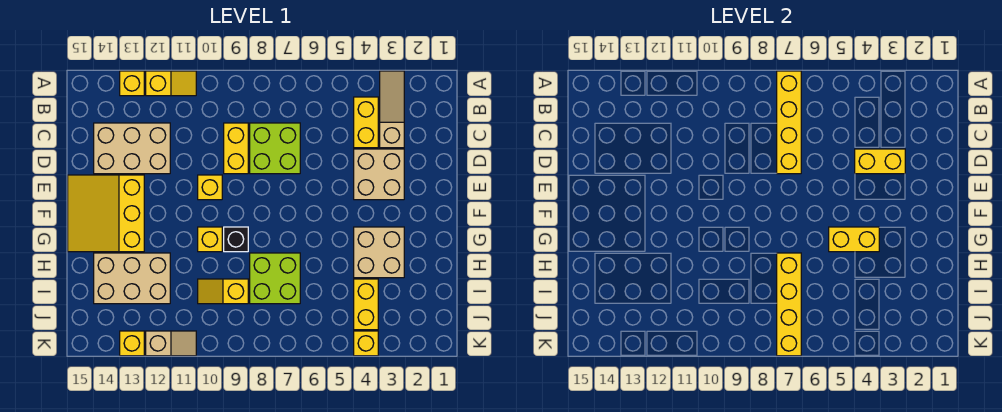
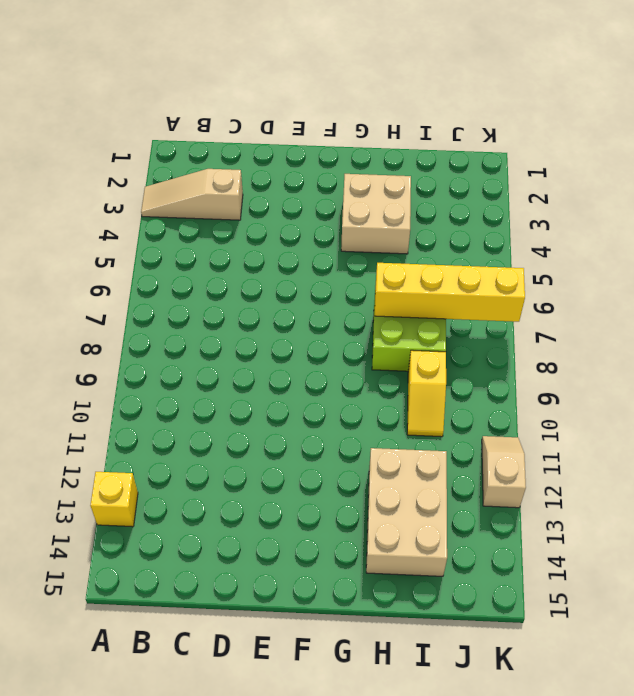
none -> yellow slope A11:A12 level 1 top 12
none -> yellow brick B4:C4 level 1
none -> lime brick C7:D8 level 1

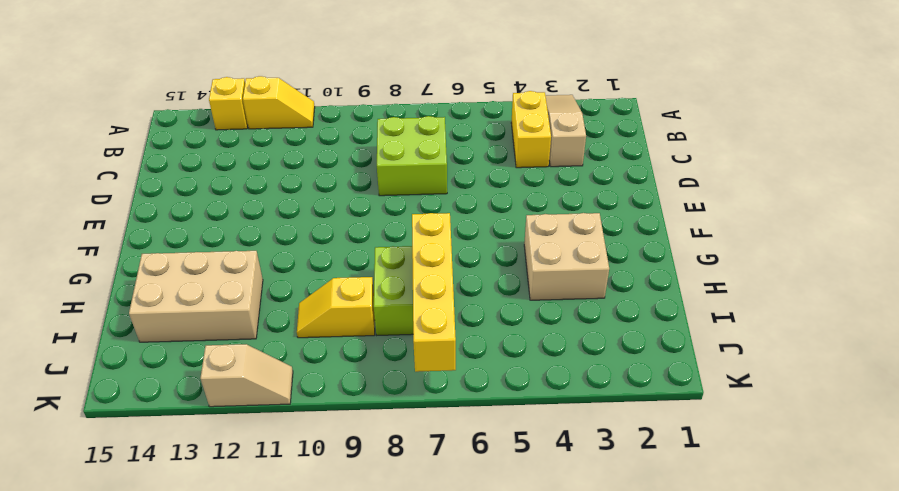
none -> yellow brick C9:D9 level 1
none -> tan brick C12:D14 level 1
none -> tan brick D3:E4 level 1

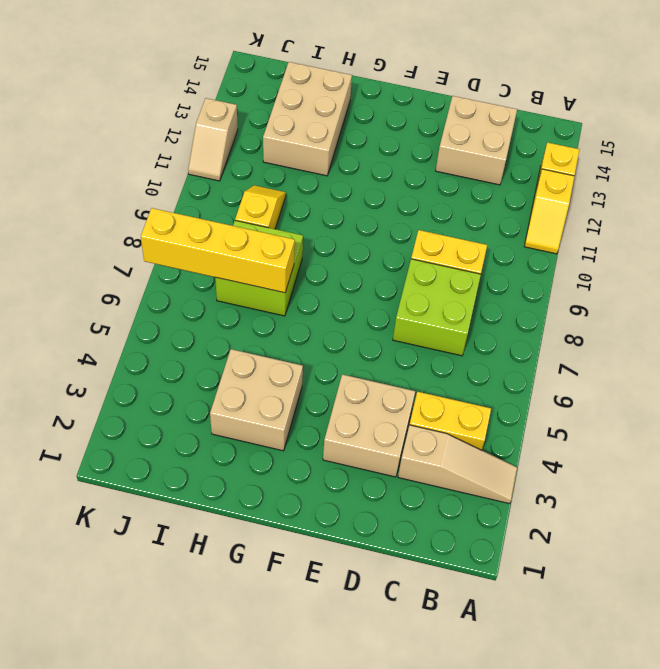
tan brick C13:D14 level 1 -> tan brick C12:D14 level 1
none -> yellow brick E10 level 1
none -> yellow slope E13:G15 level 1 top 13
none -> black brick G9 level 1

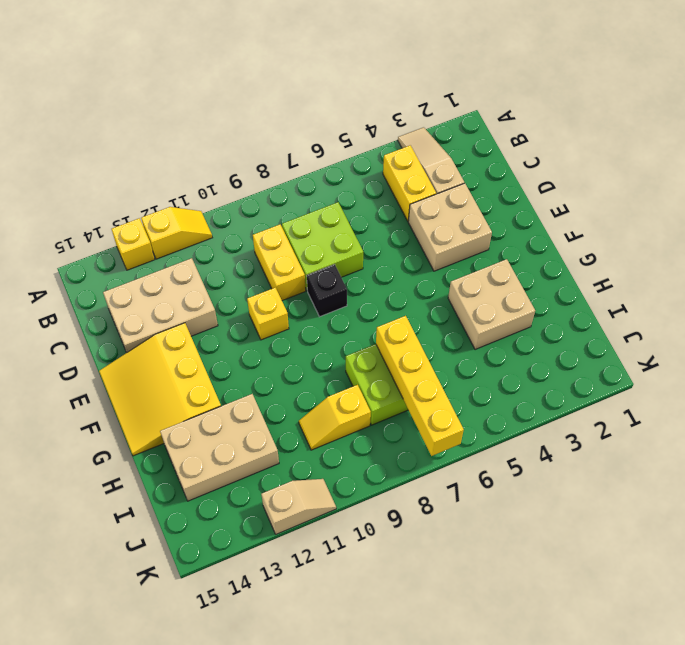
black brick E8 level 1 -> black brick G9 level 1
none -> yellow brick G10 level 1
none -> yellow brick I4:J4 level 1
none -> yellow brick K4 level 1

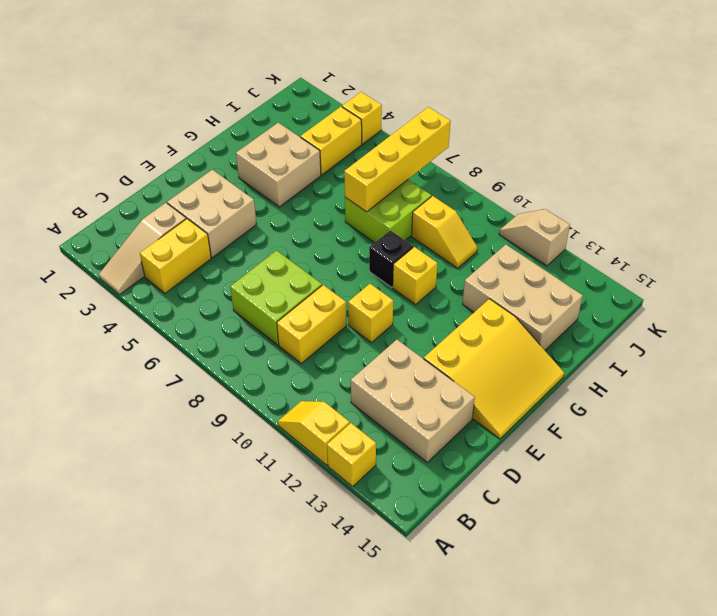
none -> yellow brick K13 level 1
none -> yellow brick A7:D7 level 2
none -> yellow brick D3:D4 level 2

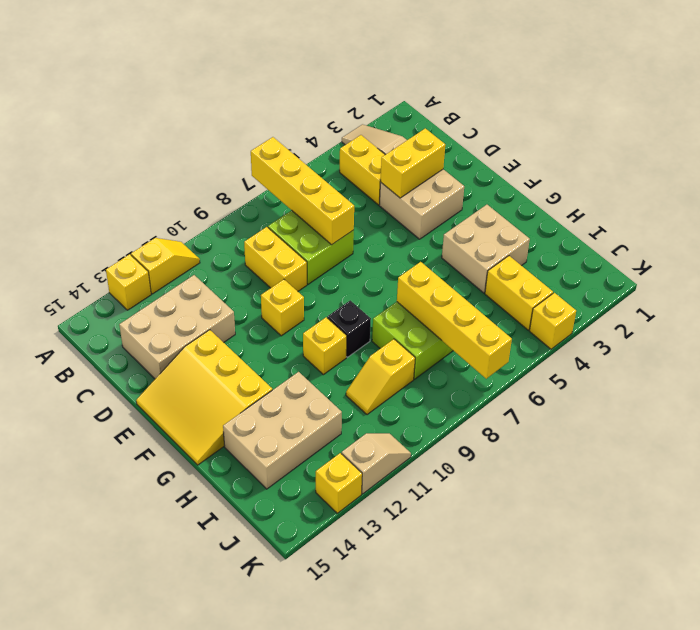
none -> yellow brick G4:G5 level 2

